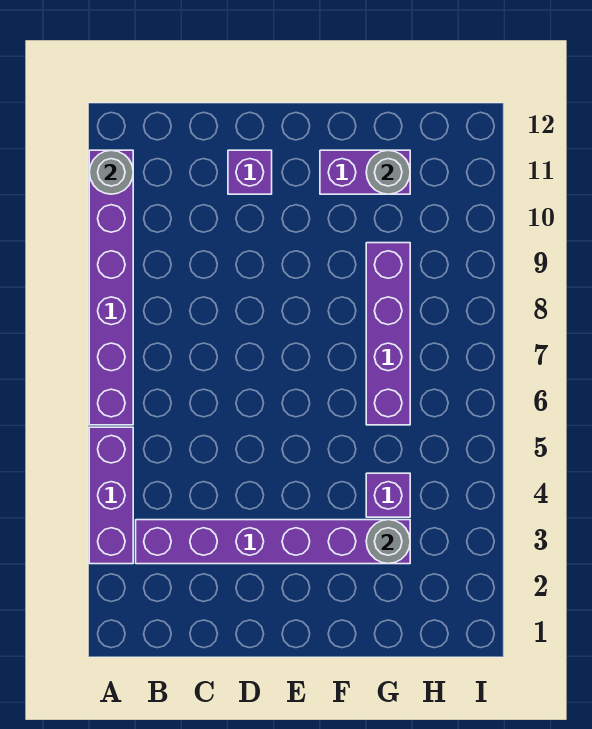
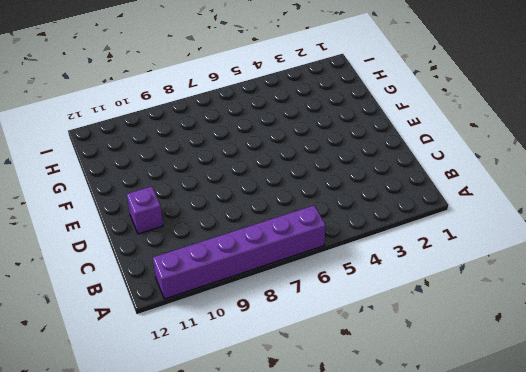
none -> purple brick A3:A5 level 1
none -> purple brick B3:G3 level 1

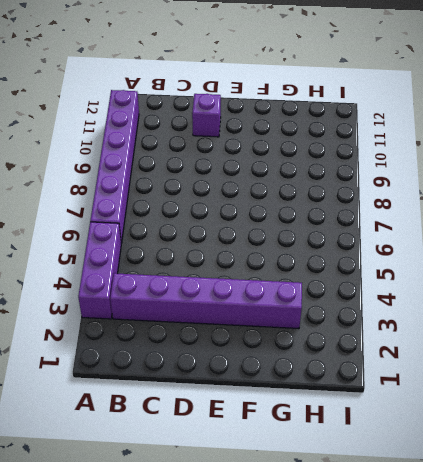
none -> purple brick F11:G11 level 1
none -> purple brick G4 level 1

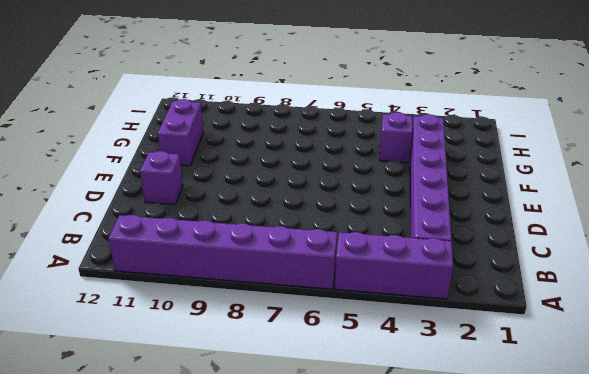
none -> purple brick G6:G9 level 1
none -> grey round brick A11 level 2

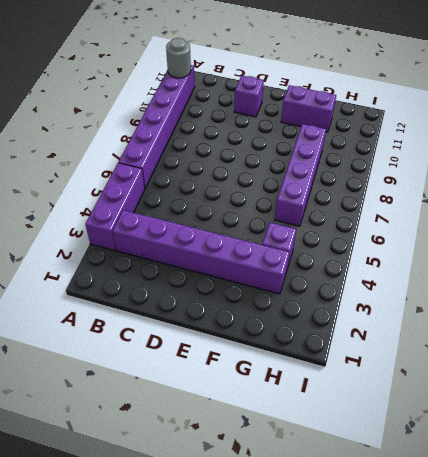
none -> grey round brick G3 level 2
none -> grey round brick G11 level 2

